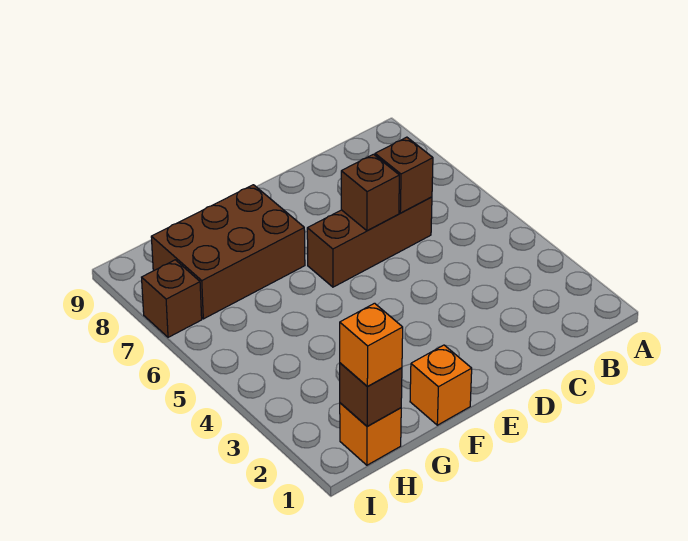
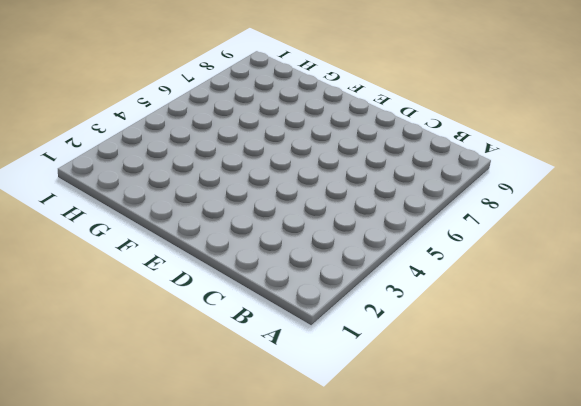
none -> brown brick C6:E6 level 1
none -> orange brick F1 level 1

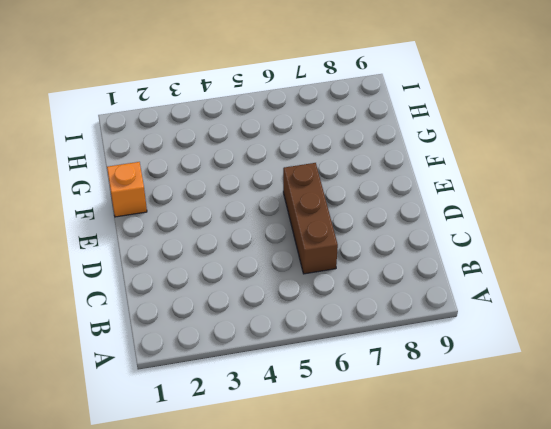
none -> brown brick F7:H8 level 1
none -> orange brick H1 level 1

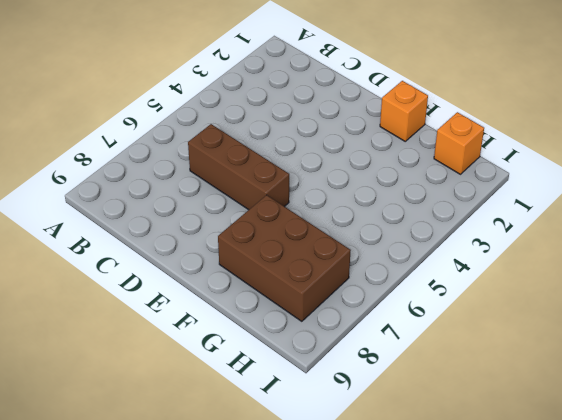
none -> brown brick I7 level 1
none -> brown brick C6 level 2

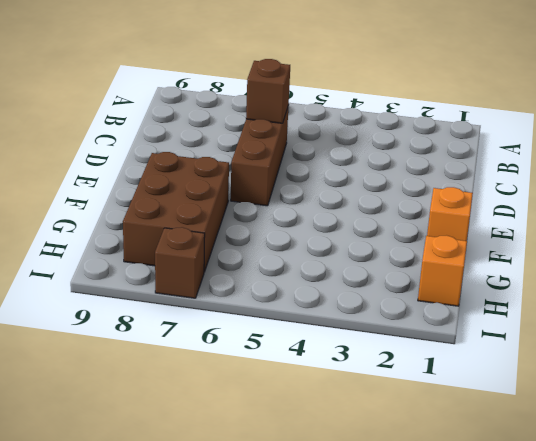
none -> brown brick D6 level 2
none -> brown brick H1 level 2

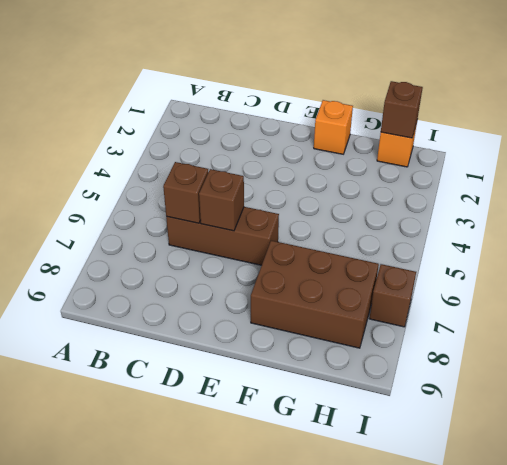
none -> orange brick H1 level 3

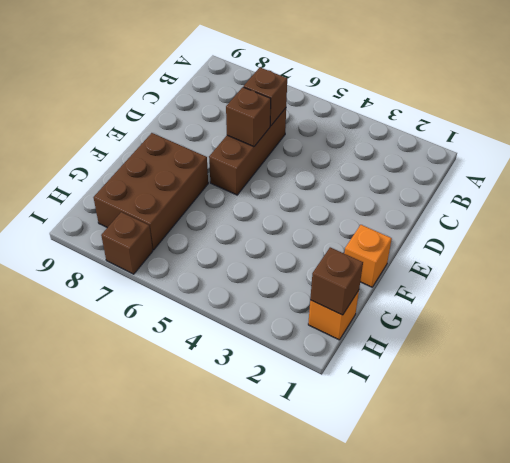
none -> orange brick H1 level 3

